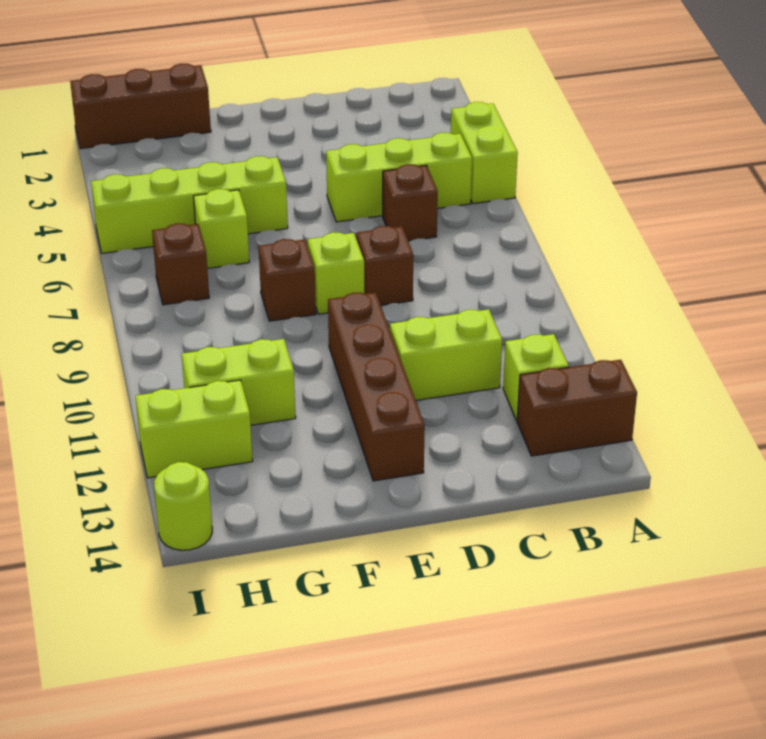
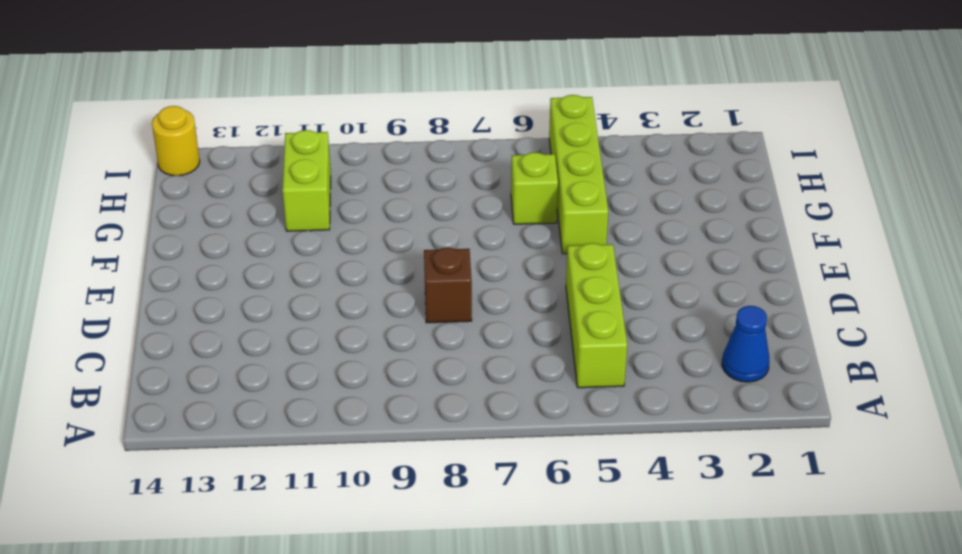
blue cone B2 level 1 -> none
yellow round brick I14 level 1 -> lime round brick I14 level 1
none -> lime brick A4:A5 level 1
none -> brown brick A13:B13 level 1
none -> lime brick B12 level 1

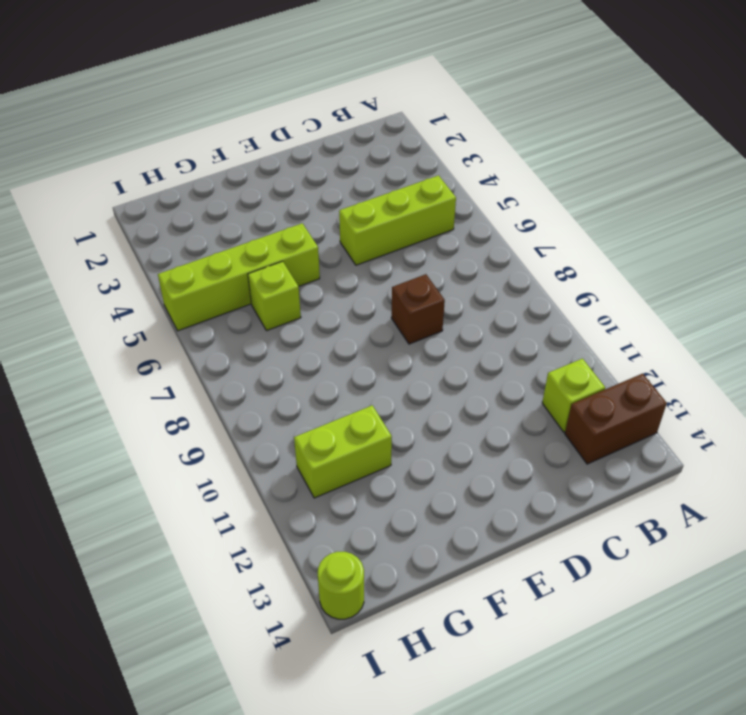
none -> lime brick A4:A5 level 1
none -> brown brick C6 level 1
none -> lime brick C11:D11 level 1

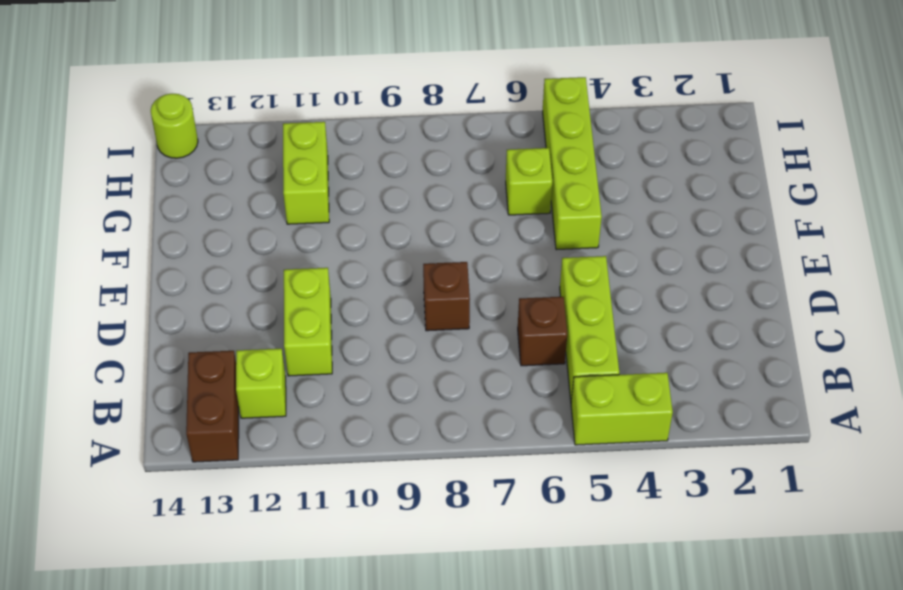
none -> lime brick E8 level 1
none -> brown brick E10:E13 level 1
none -> brown brick F8 level 1

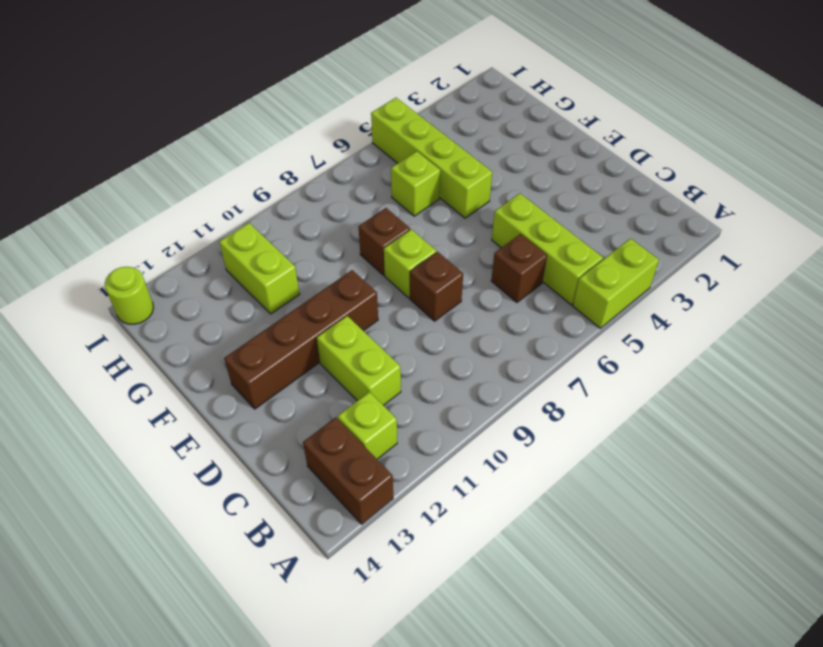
none -> brown brick G1:I1 level 1
none -> brown brick H7 level 1
none -> lime brick H12:I12 level 1

